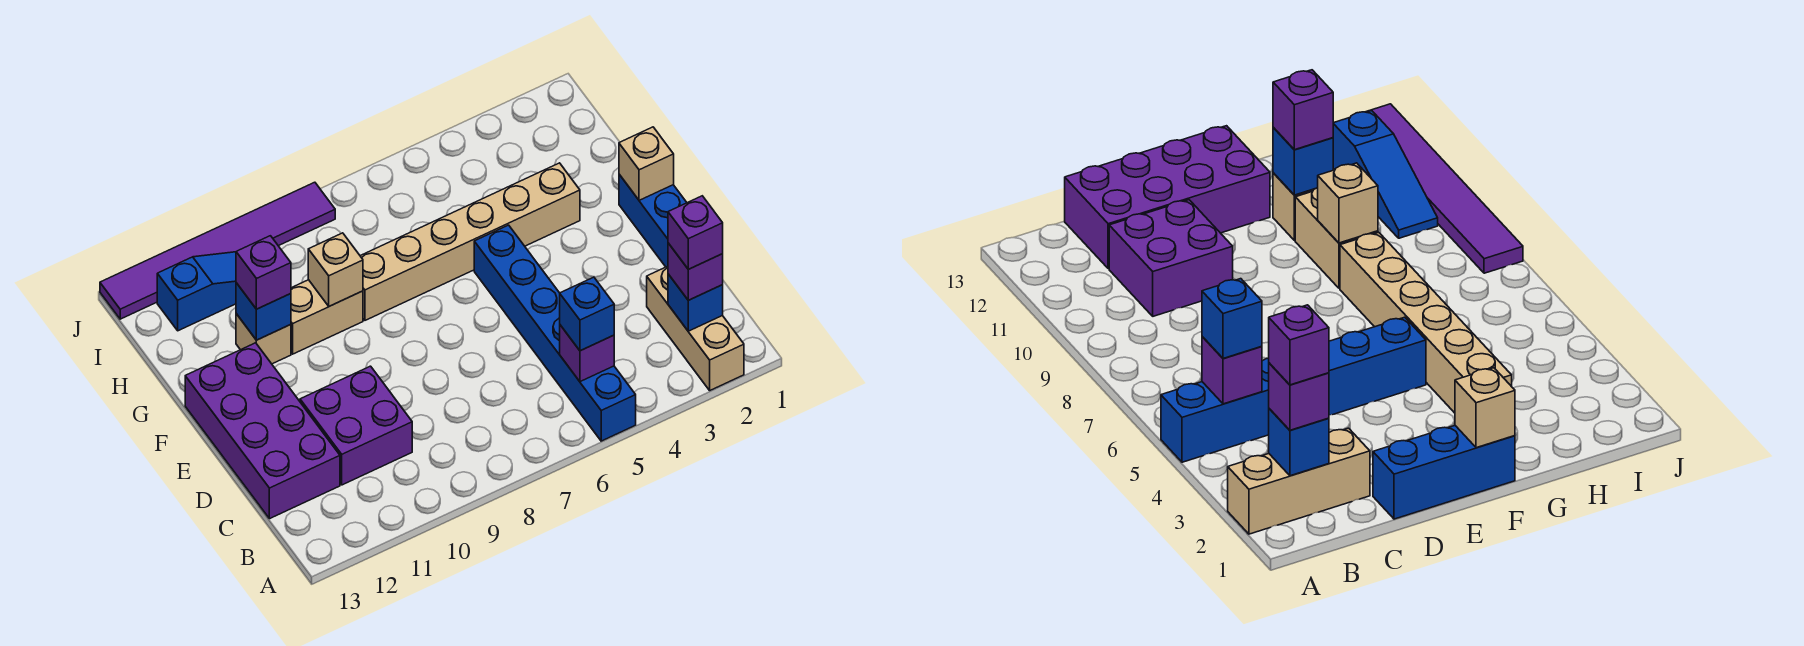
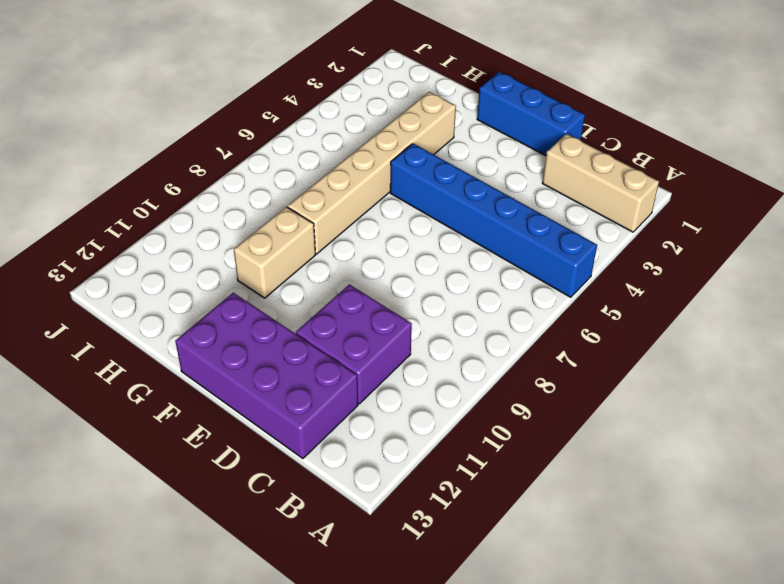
none -> tan brick G11 level 1
none -> blue slope I10:I12 level 1 top 12
none -> purple tile J8:J13 level 1

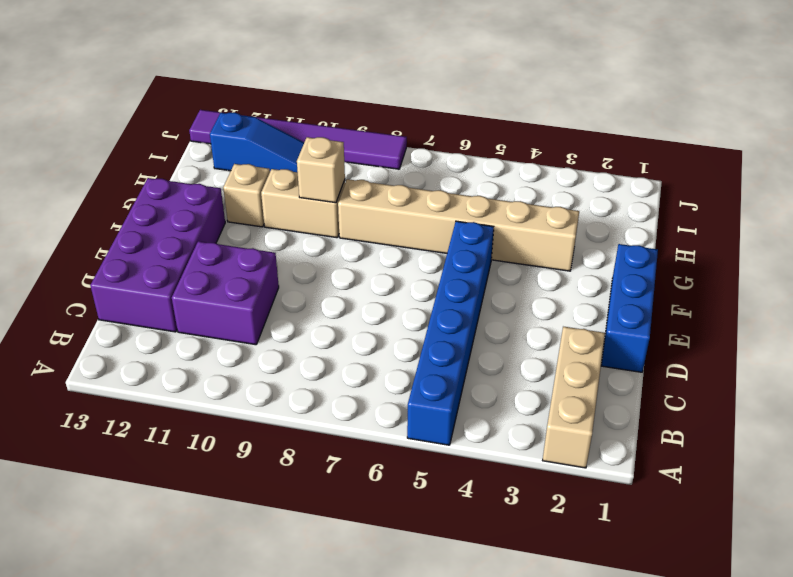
none -> blue brick B2 level 2
none -> purple brick B5 level 2
none -> tan brick F1 level 2

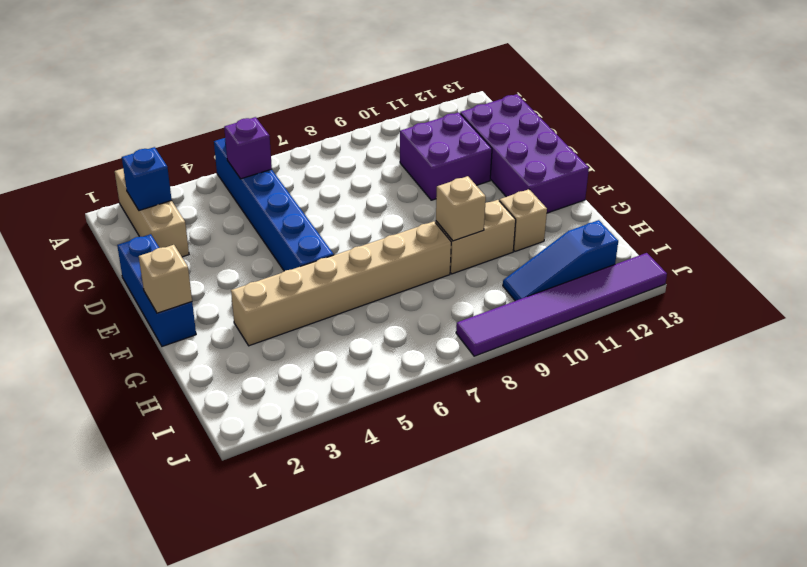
none -> blue brick G11 level 2
none -> purple brick B2 level 3
none -> blue brick B5 level 3

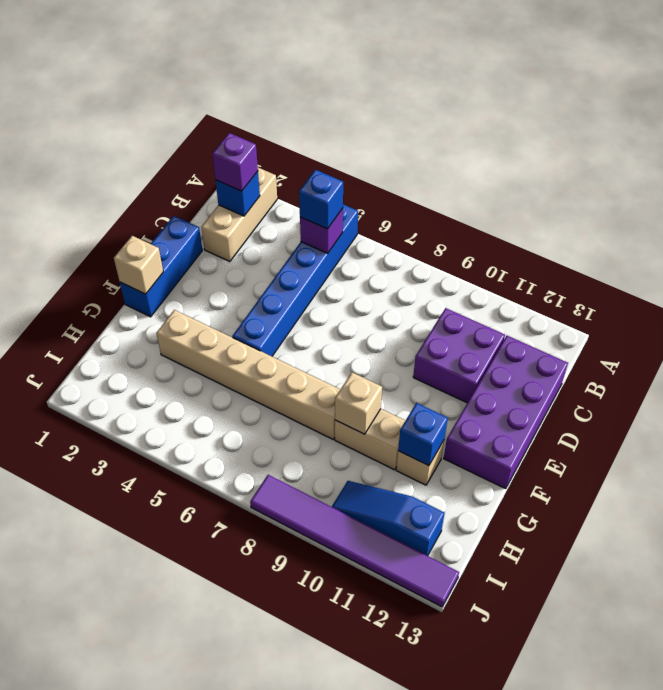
none -> purple brick G11 level 3
none -> purple brick B2 level 4

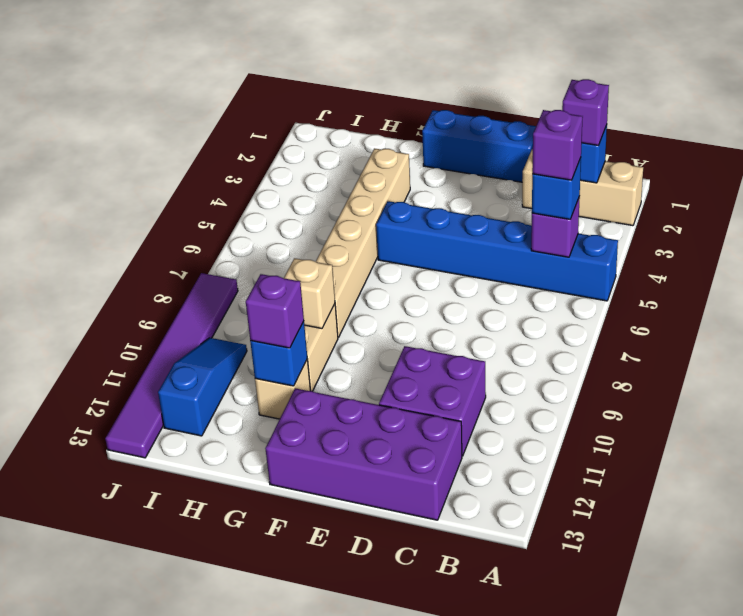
purple brick B5 level 4 -> purple brick B2 level 4
none -> tan brick F1 level 2

